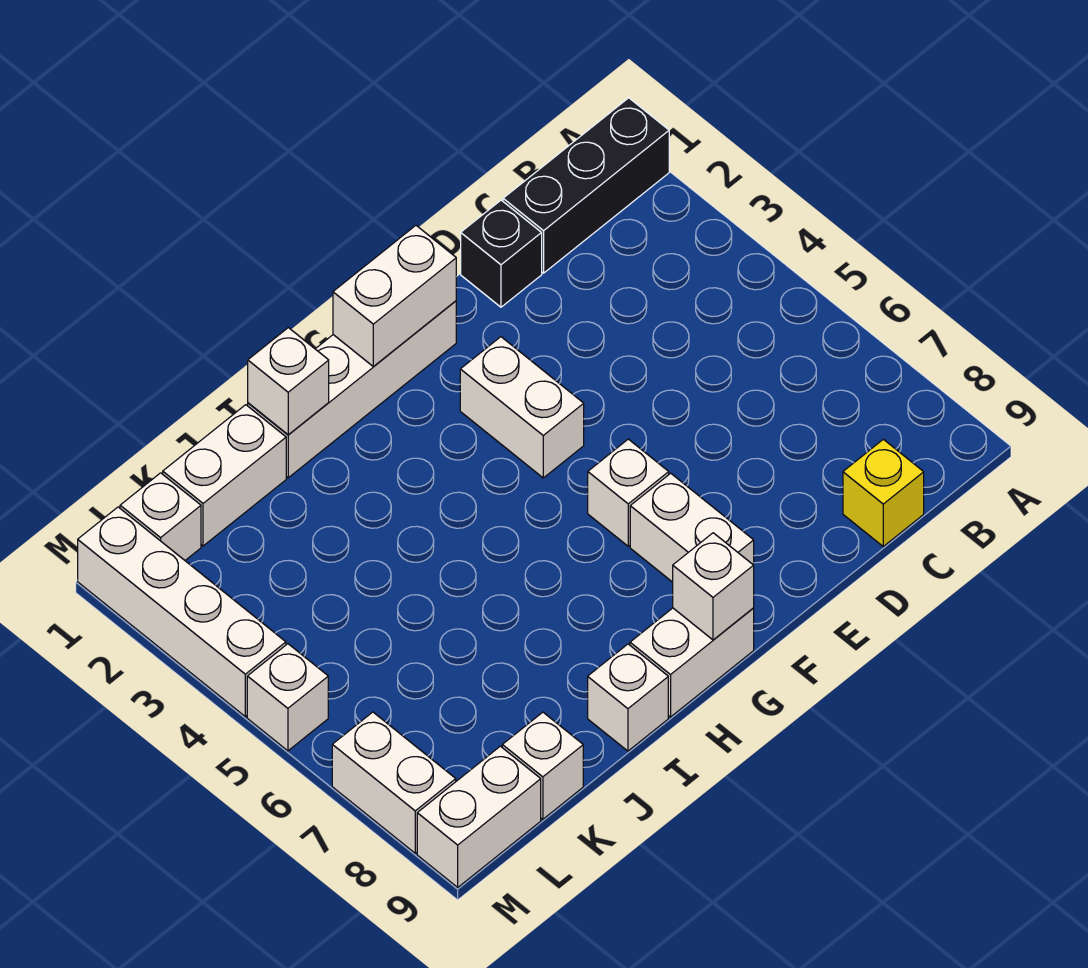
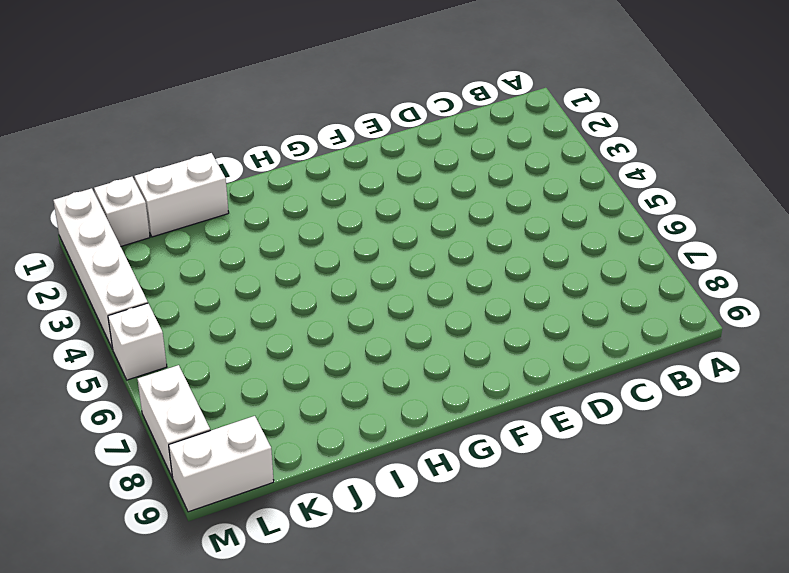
none -> black brick A1:C1 level 1
none -> yellow brick C9 level 1
none -> black brick D1 level 1

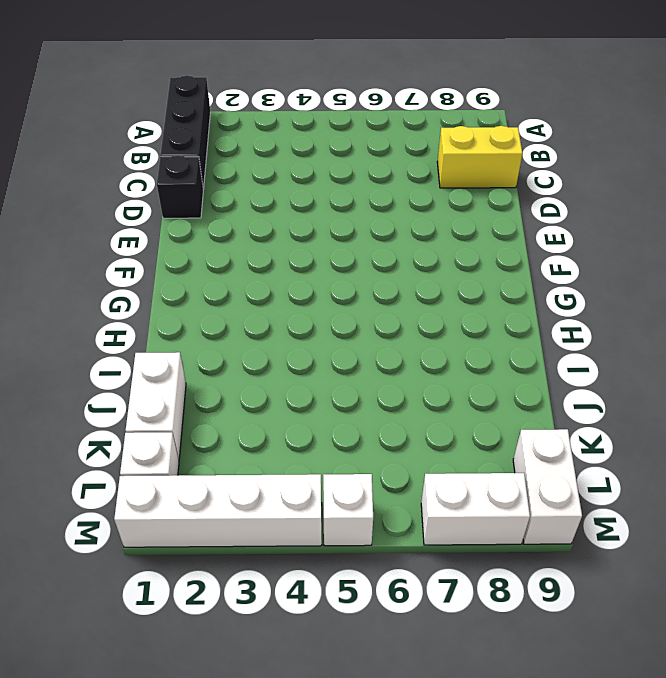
yellow brick C8:C9 level 1 -> yellow brick C9 level 1
none -> white brick F1:I1 level 1
none -> white brick F3:F4 level 1
none -> white brick F6 level 1

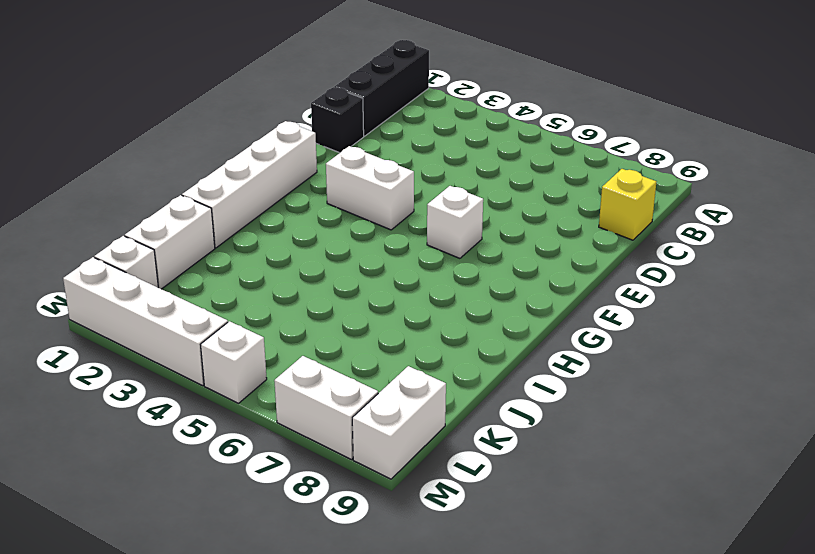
none -> white brick F7:F8 level 1
none -> white brick G9:H9 level 1
none -> white brick I9 level 1

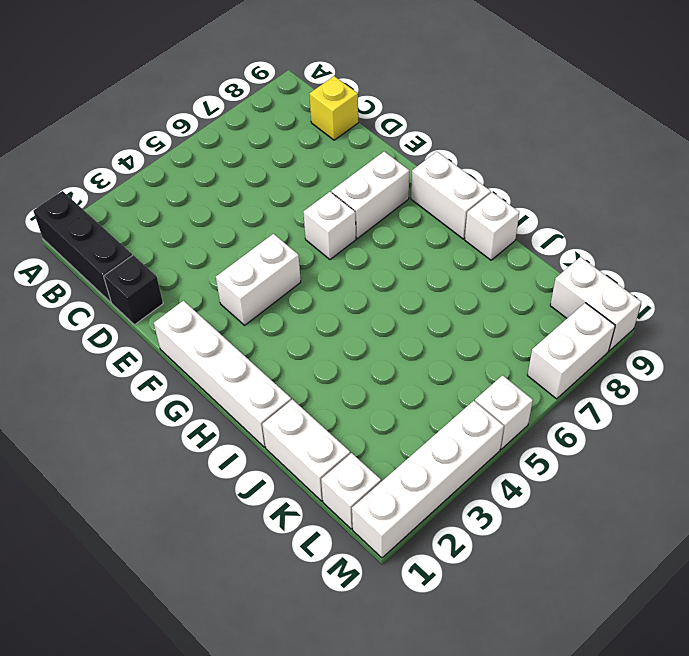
none -> white brick K9 level 1
none -> white brick F1:G1 level 2
none -> white brick G9 level 2

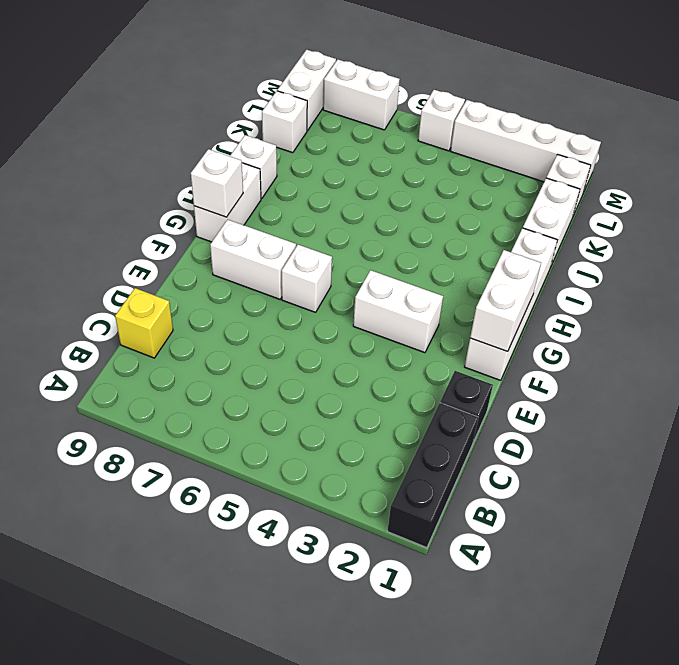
none -> white brick I1 level 2

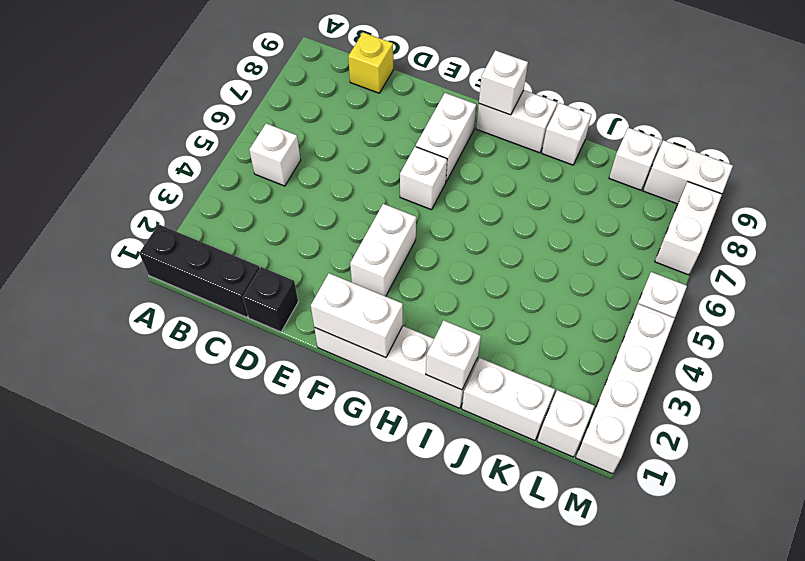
white brick B5 level 1 -> none

